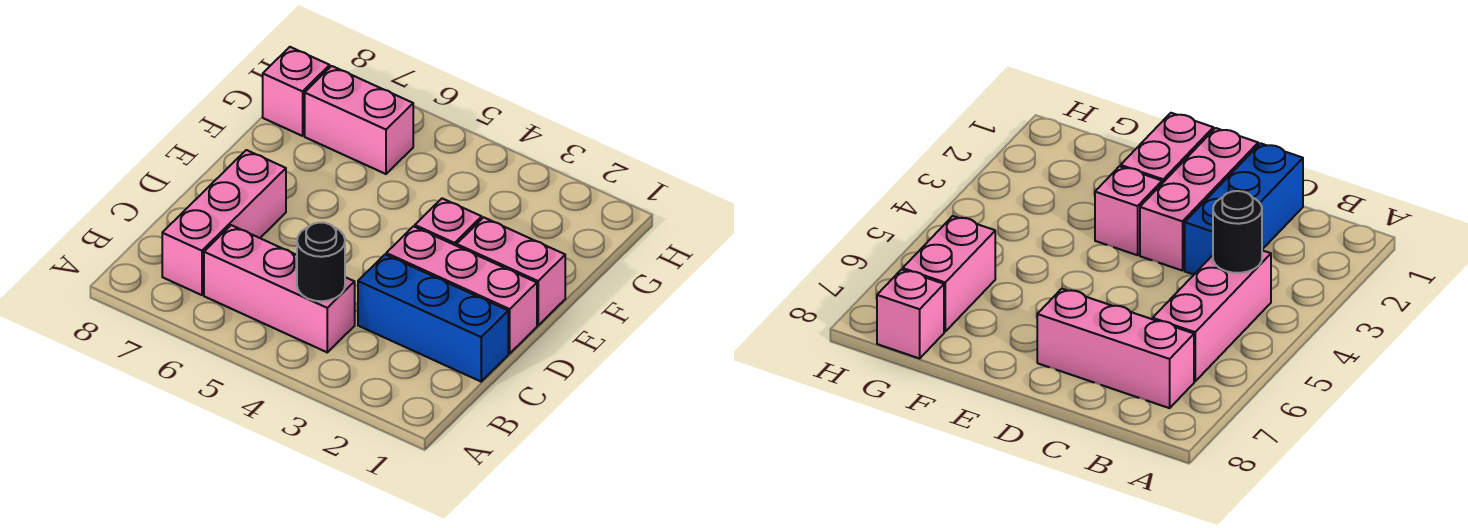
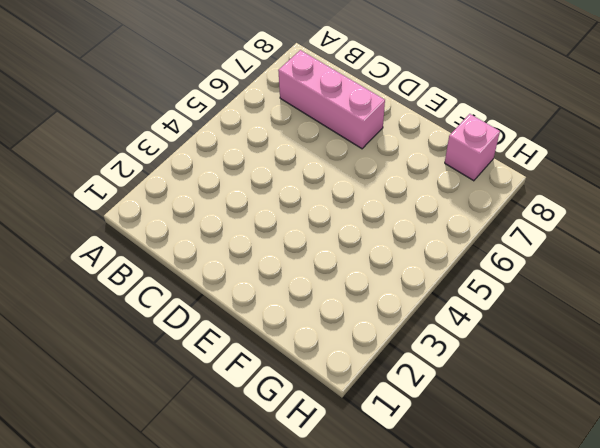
none -> pink brick B4:B6 level 1
none -> blue brick C1:C3 level 1

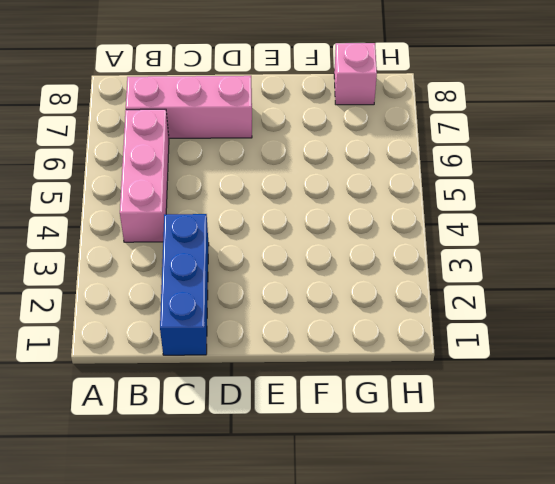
none -> pink brick D1:D3 level 1
none -> pink brick E1:E2 level 1

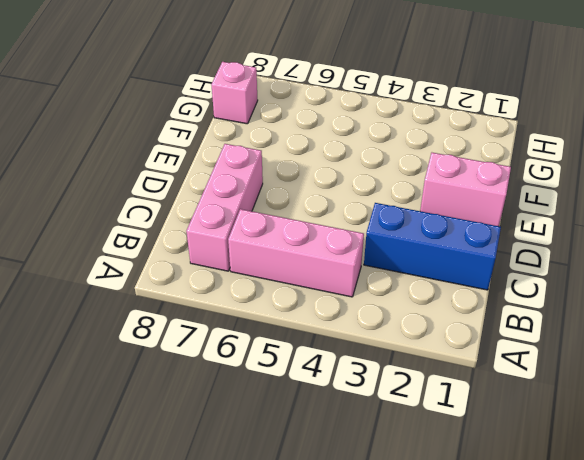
none -> pink brick D1:D3 level 1
none -> pink brick E3 level 1

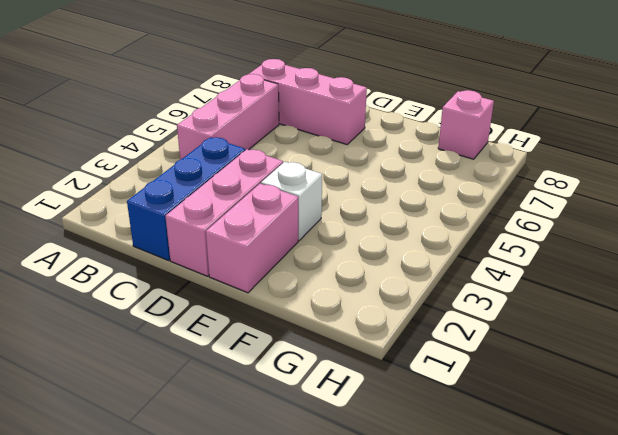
white brick E3 level 1 -> pink brick E3 level 1
none -> pink brick G6:G7 level 1
none -> black round brick B4 level 2

